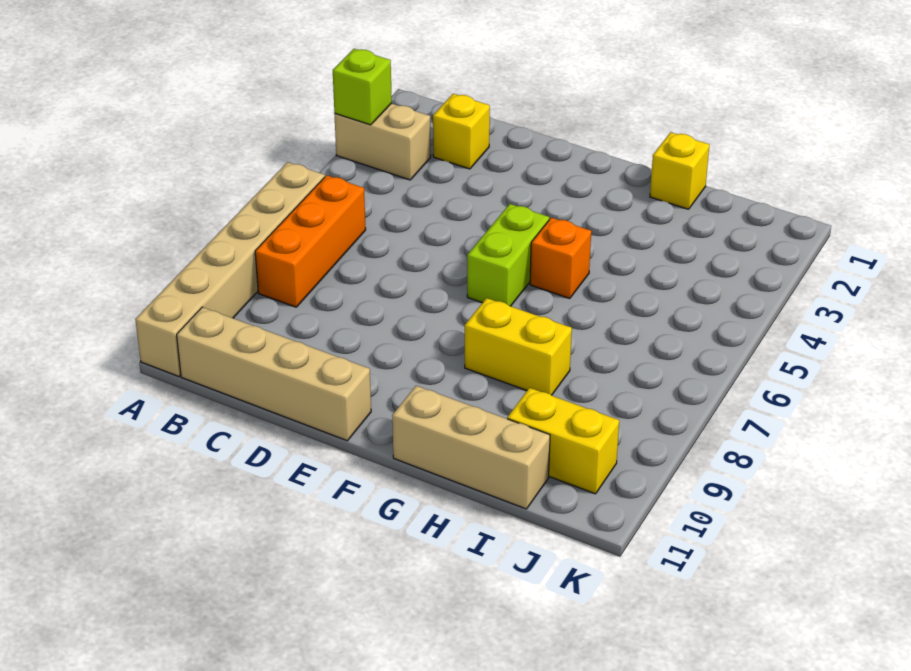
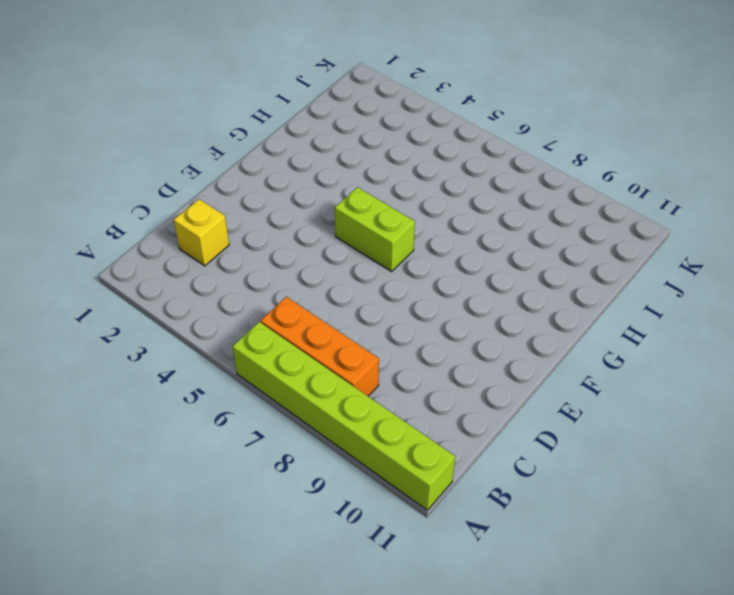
lime brick A6:A11 level 1 -> tan brick A6:A11 level 1
none -> tan brick A3:B3 level 1
none -> tan brick B11:E11 level 1
none -> orange brick G5 level 1

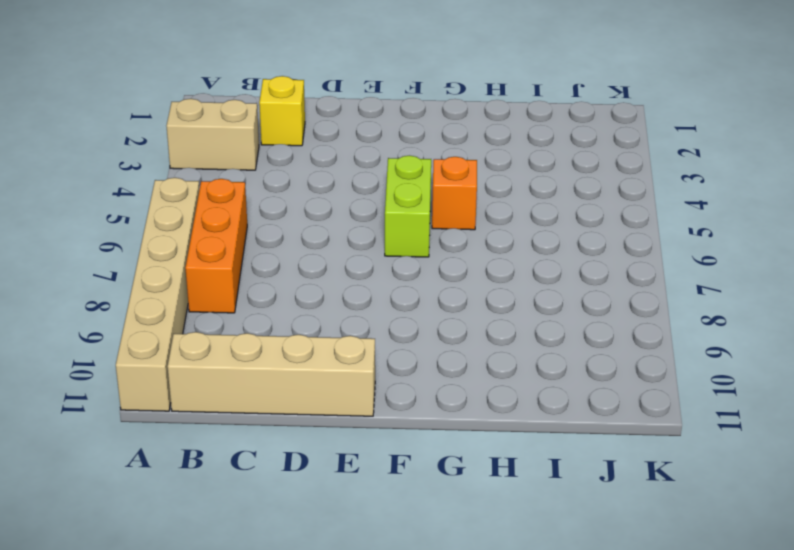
none -> yellow brick G8:H8 level 1
none -> tan brick G11:I11 level 1
none -> yellow brick H1 level 1

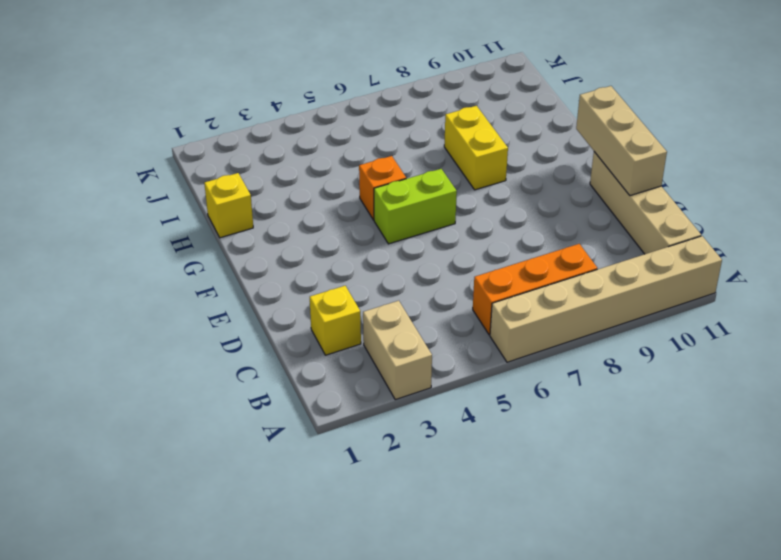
tan brick D11:F11 level 2 -> tan brick G11:I11 level 1
none -> yellow brick I10:J10 level 1
none -> lime brick A3 level 2

